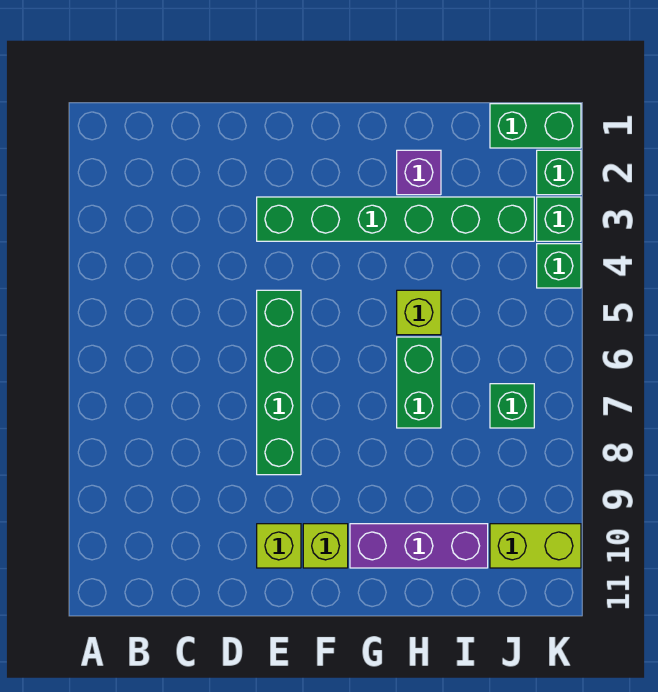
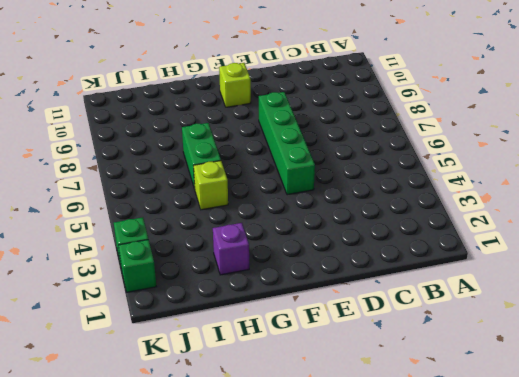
none -> green brick E3:J3 level 1
none -> lime brick E10 level 1
none -> purple brick G10:I10 level 1

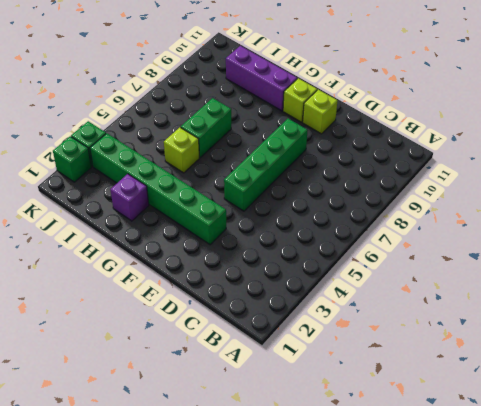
none -> green brick J1:K1 level 1
none -> green brick J7 level 1
none -> lime brick J10:K10 level 1

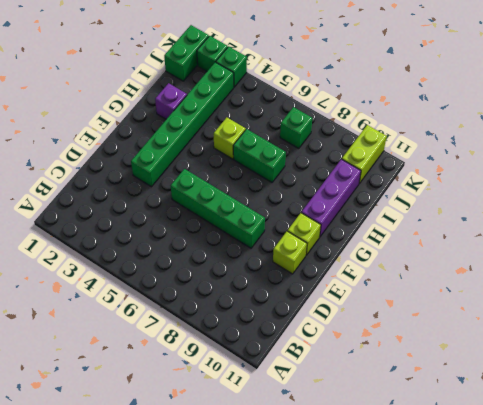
none -> green brick K4 level 1

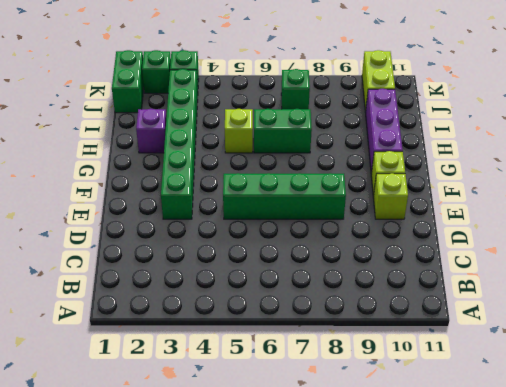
none -> green brick K4 level 1

